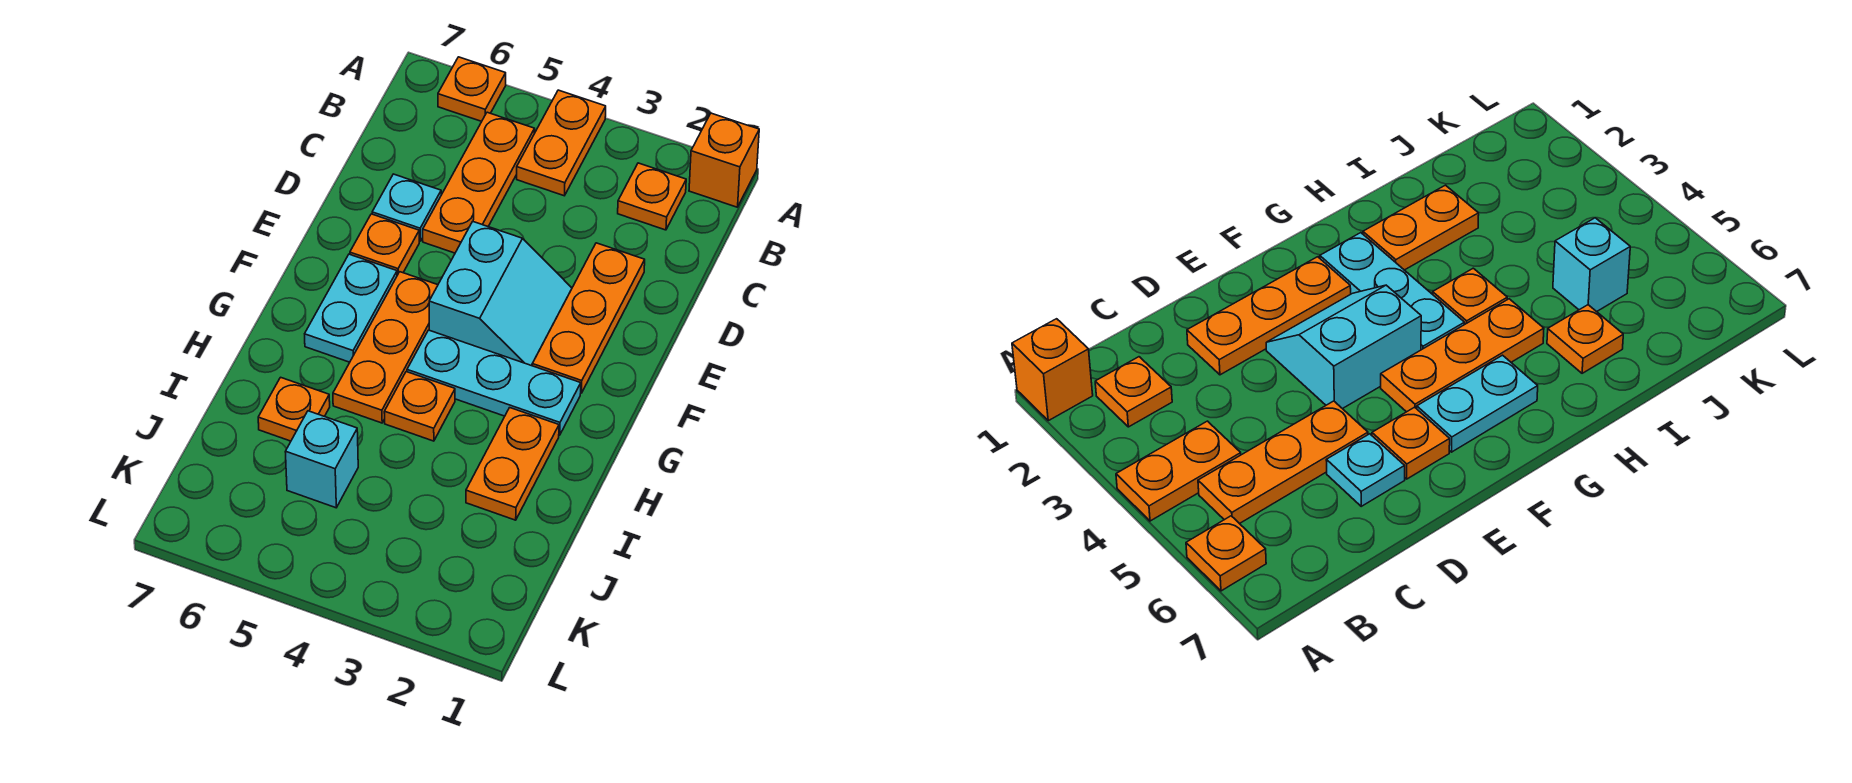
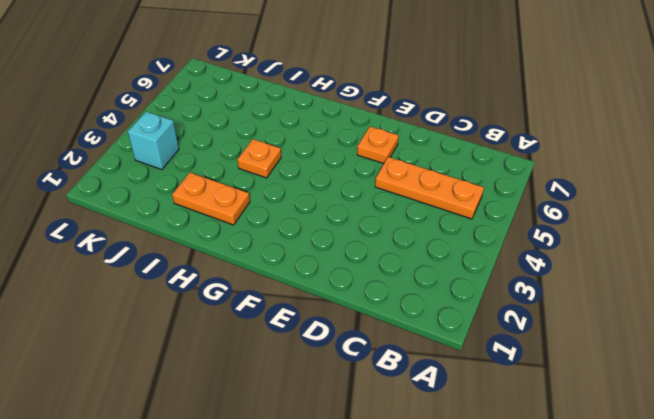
cyan brick K3 level 1 -> cyan brick J5 level 1
none -> orange brick A1 level 1
none -> orange plate A4:B4 level 1
none -> orange plate A6 level 1

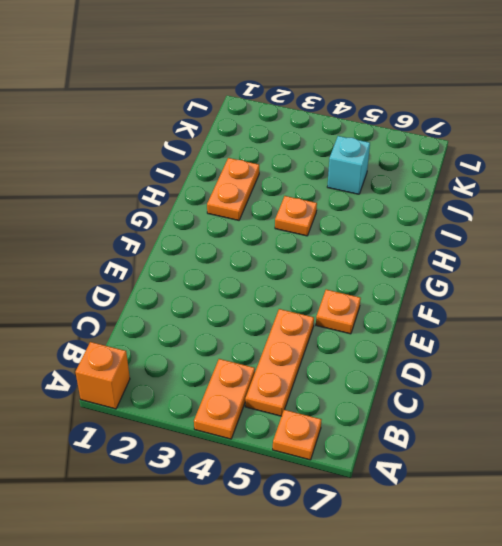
none -> orange plate B2 level 1
none -> orange plate D2:F2 level 1
none -> cyan plate D6 level 1

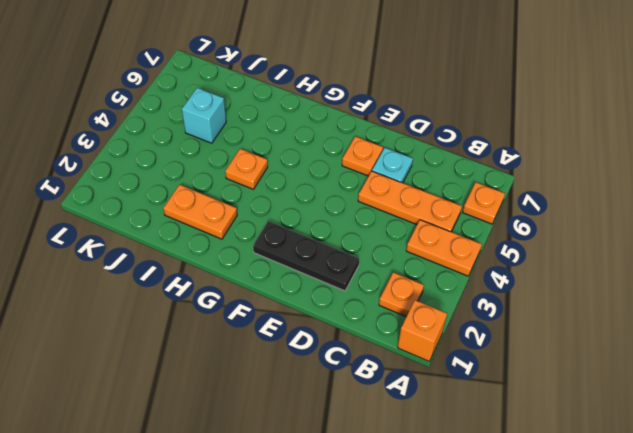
black plate D2:F2 level 1 -> orange plate D2:F2 level 1
none -> cyan slope E3:F4 level 1 top 4
none -> orange plate F5:H5 level 1
none -> cyan plate F6:G6 level 1

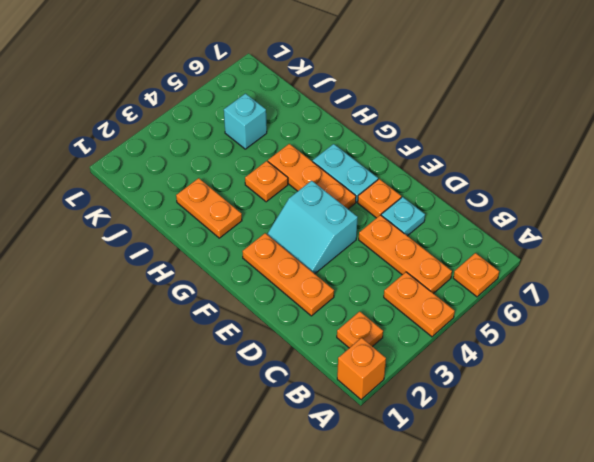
none -> cyan plate G2:G4 level 1
none -> orange plate I6 level 1

